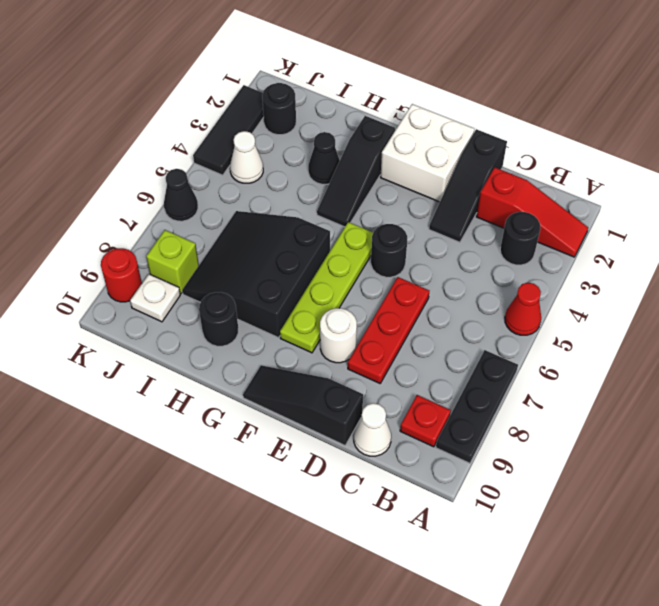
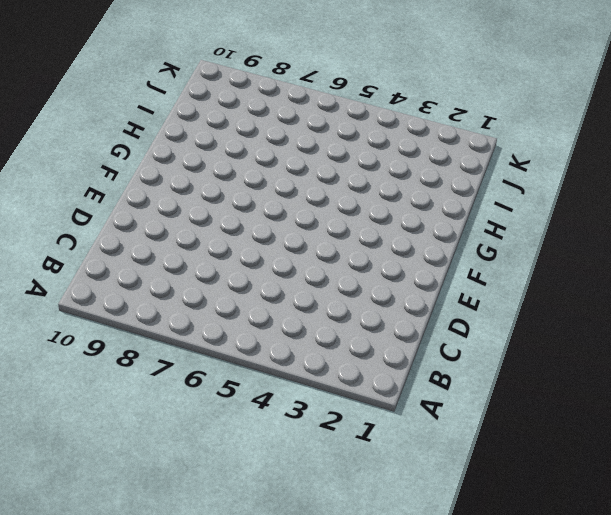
none -> red slope A2:C2 level 1 top C
none -> red cone A5 level 1
none -> black plate A7:A9 level 1

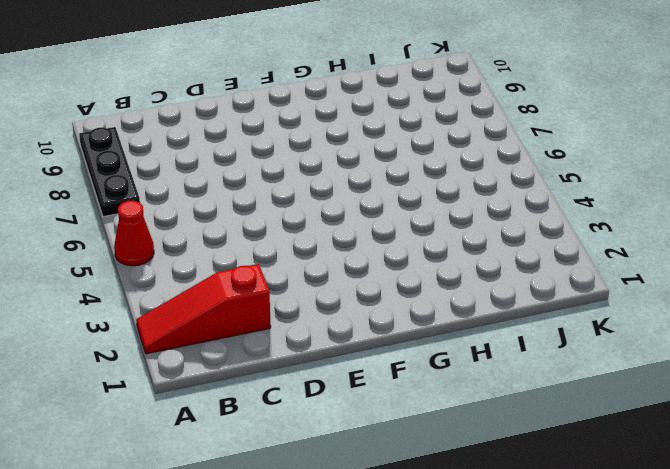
none -> black round brick B3 level 1
none -> red plate B9 level 1
none -> white cone C10 level 1

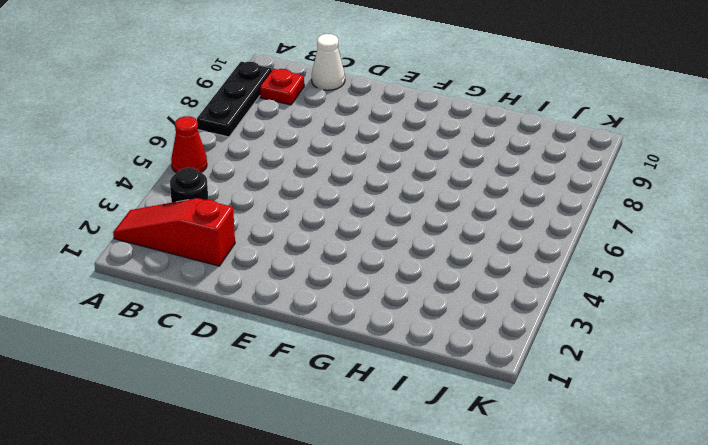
none -> black slope D1:D3 level 1 top 1
none -> red plate D6:D8 level 1
none -> black slope D10:F10 level 1 top D

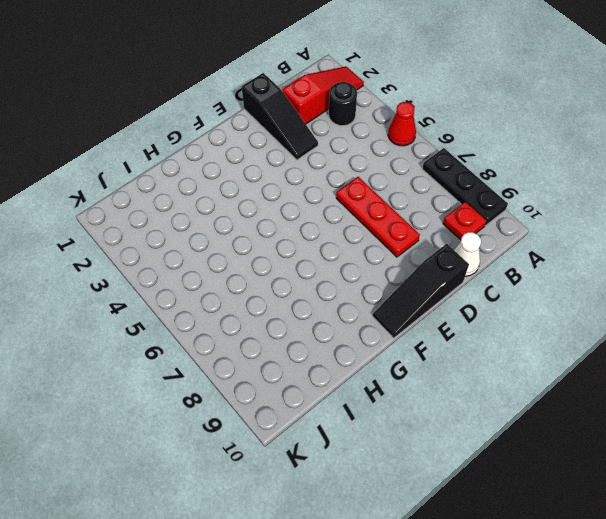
none -> white brick E1:F2 level 1
none -> black round brick E5 level 1
none -> white round brick E8 level 1

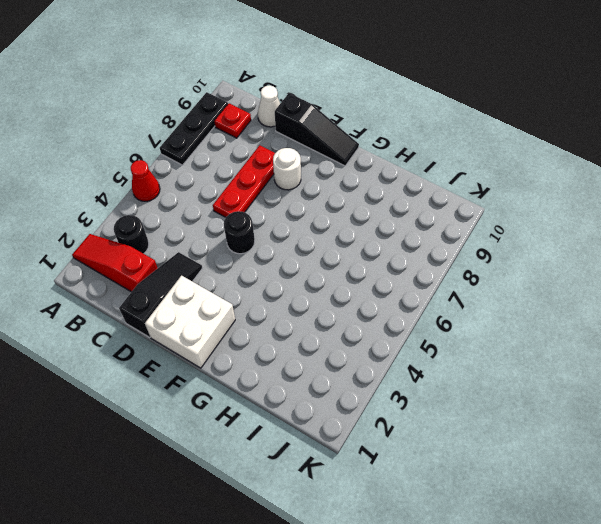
none -> lime plate F5:F8 level 1
none -> black slope G2:G4 level 1 top 2
none -> black slope G6:I8 level 1 top G

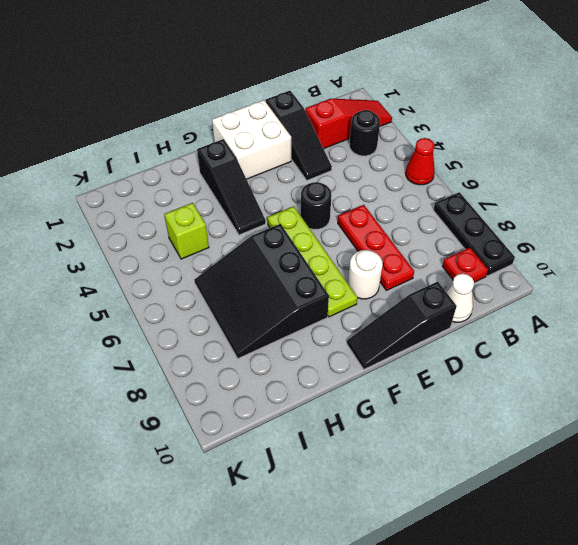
lime brick I4 level 1 -> lime brick J8 level 1
none -> black cone H3 level 1
none -> black round brick H9 level 1
none -> black round brick J2 level 1

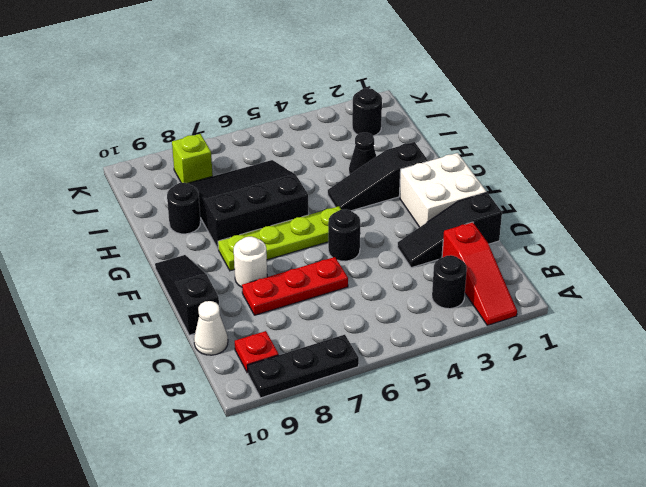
none -> red cone A5 level 1
none -> white cone J4 level 1
none -> white plate J9 level 1

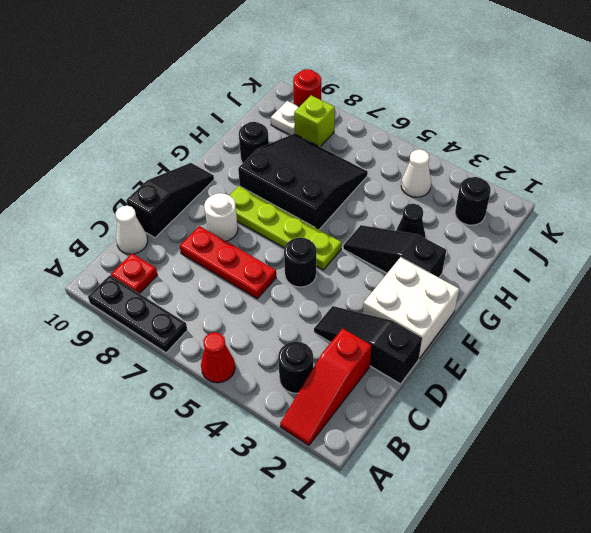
none -> black tile K2:K4 level 1
none -> black cone K6 level 1

